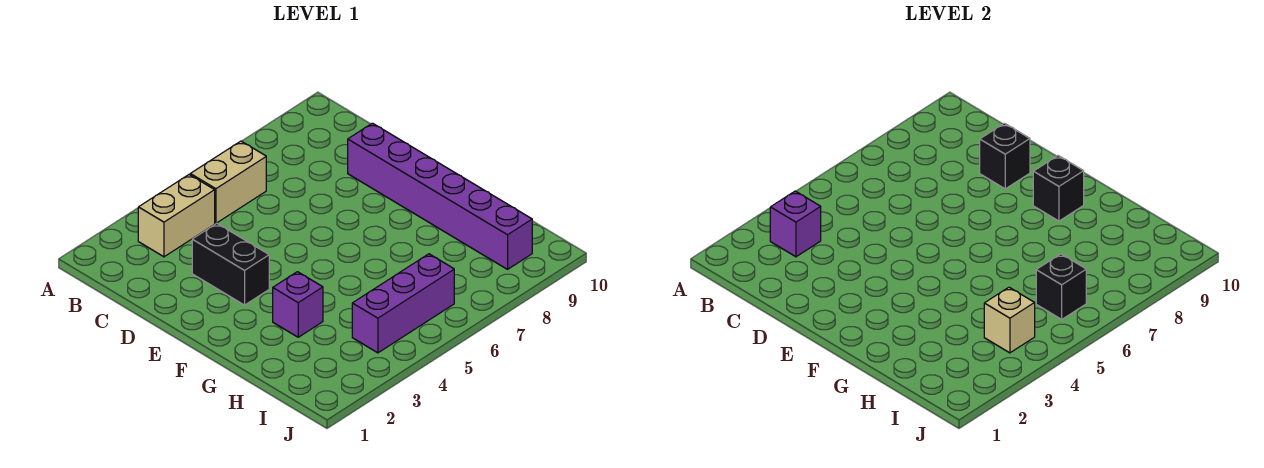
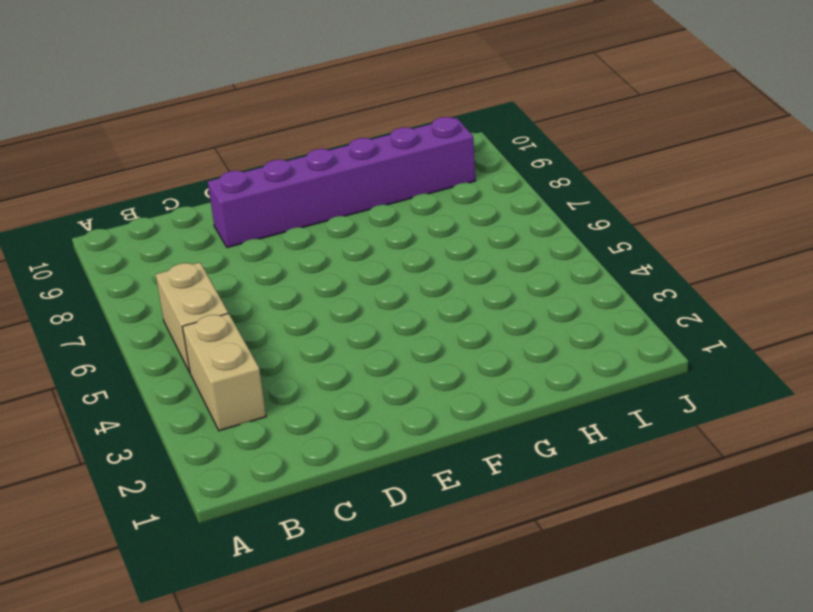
none -> black brick D3:E3 level 1
none -> purple brick G3 level 1

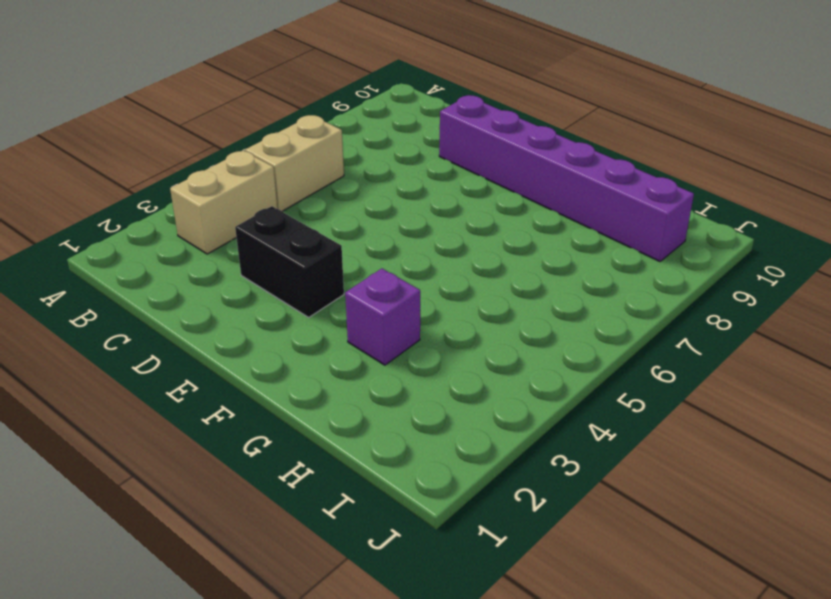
none -> purple brick I4:I6 level 1
none -> purple brick B3 level 2

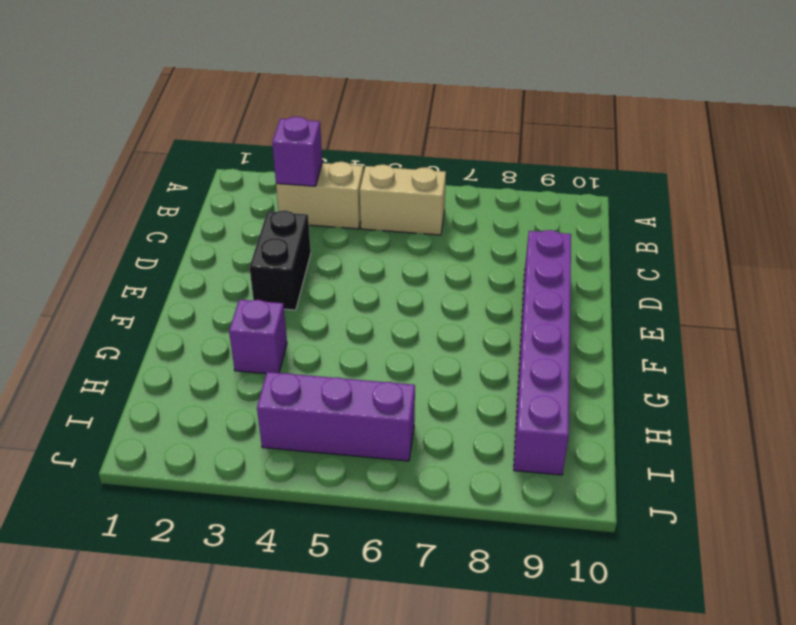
none -> black brick D9 level 2
none -> black brick F9 level 2

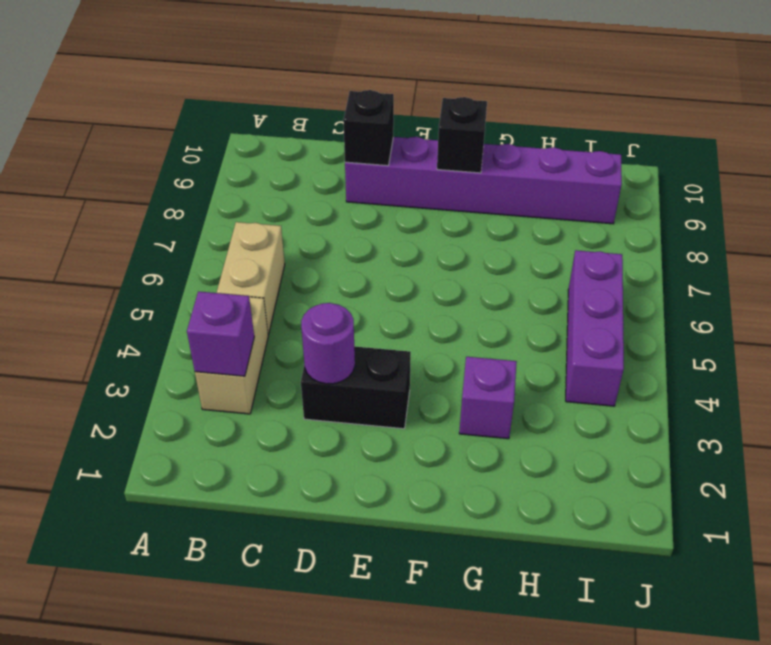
purple round brick D3 level 2 -> none
none -> tan brick I4 level 2
none -> black brick I6 level 2

